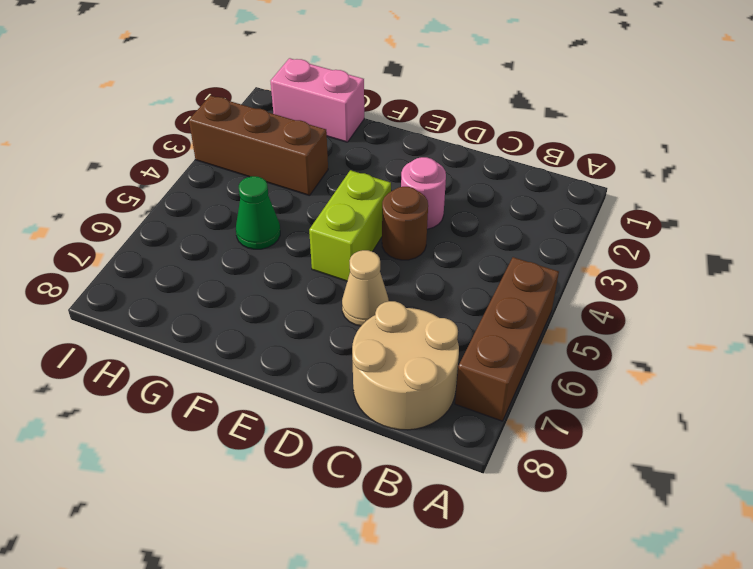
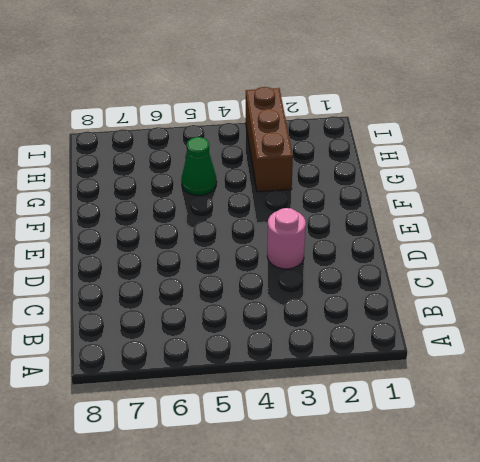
none -> brown brick A5:A7 level 1
none -> tan round brick B7:C8 level 1

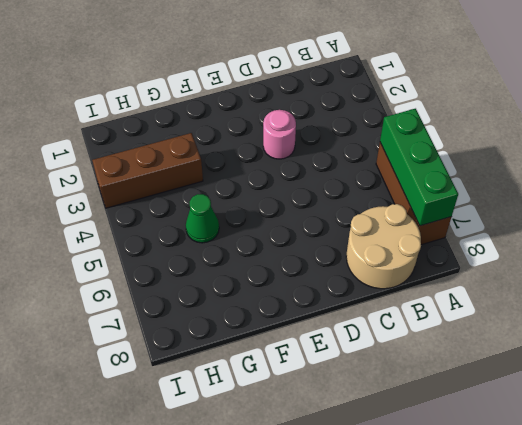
green brick A5:A7 level 2 -> none
none -> brown round brick D4 level 1
none -> tan cone D6 level 1

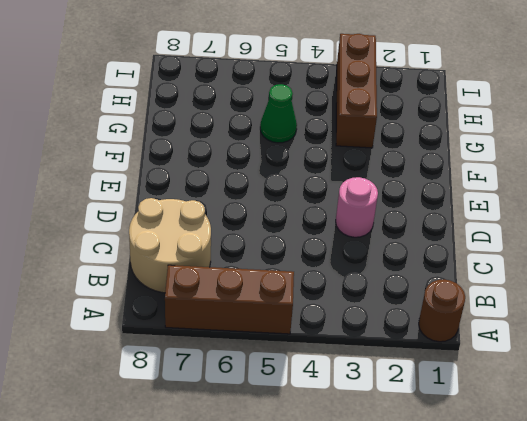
brown round brick A1 level 1 -> brown round brick D4 level 1
none -> tan cone D6 level 1
none -> lime brick E4:E5 level 1

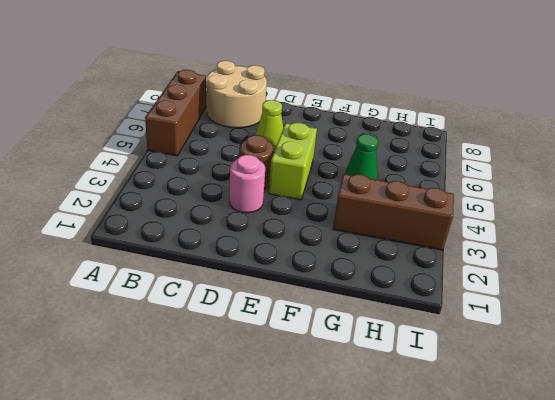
lime cone D6 level 1 -> tan cone D6 level 1
none -> pink brick G1:H1 level 1

